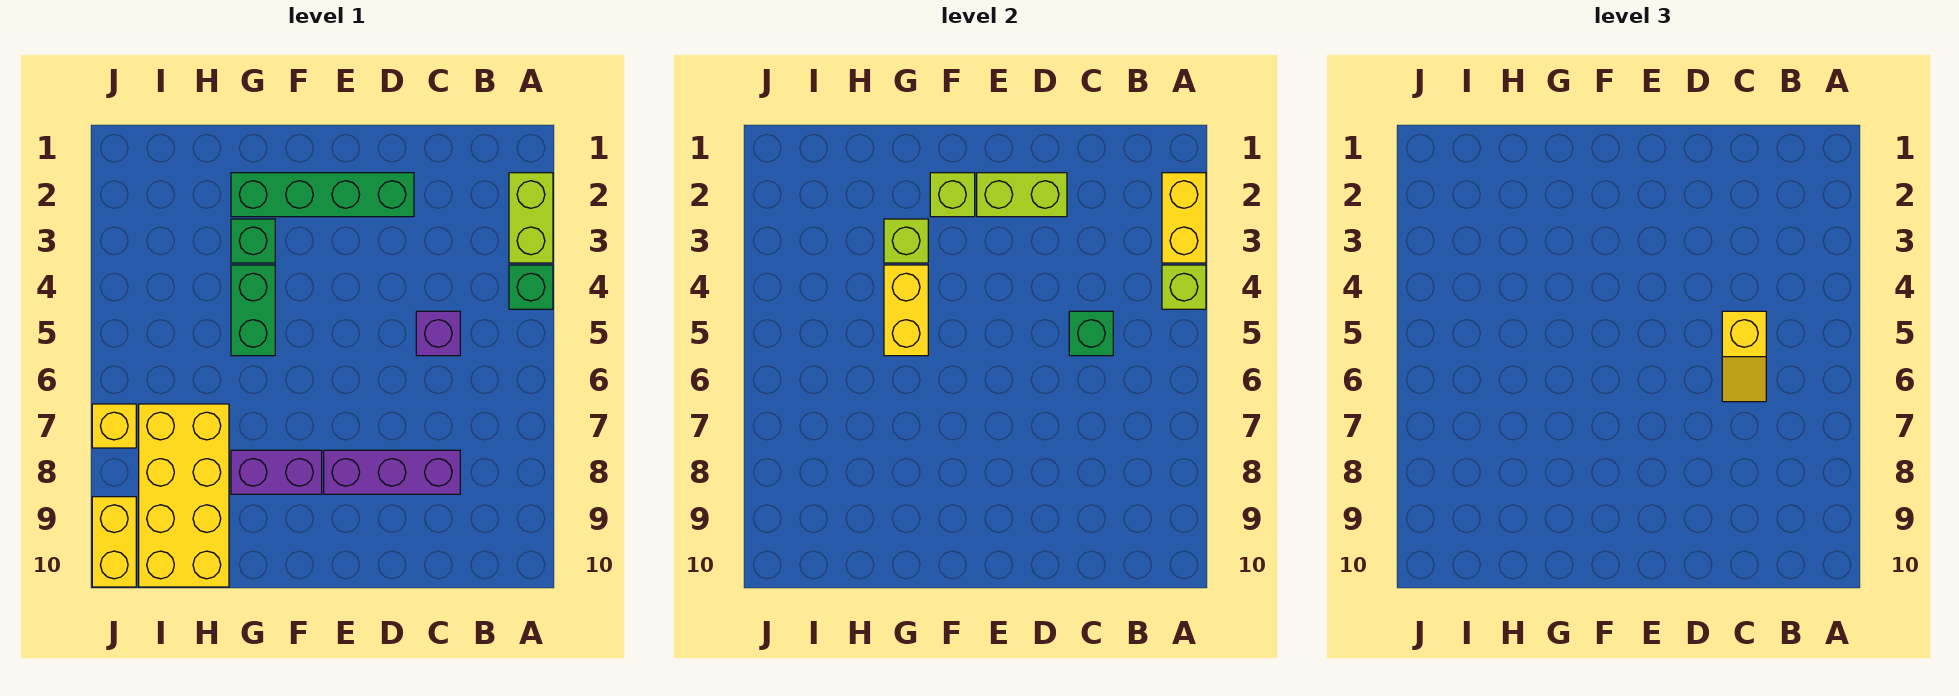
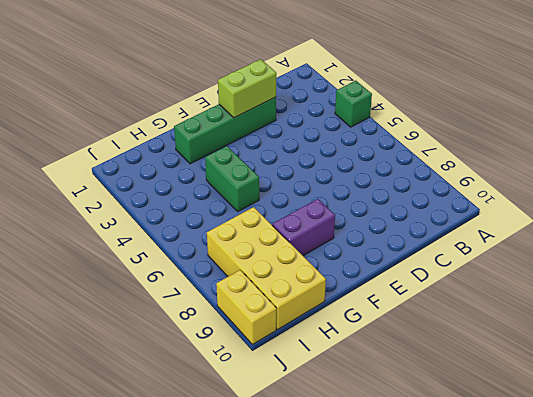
none -> lime brick A2:A3 level 1
none -> purple brick C5 level 1
none -> purple brick C8:E8 level 1

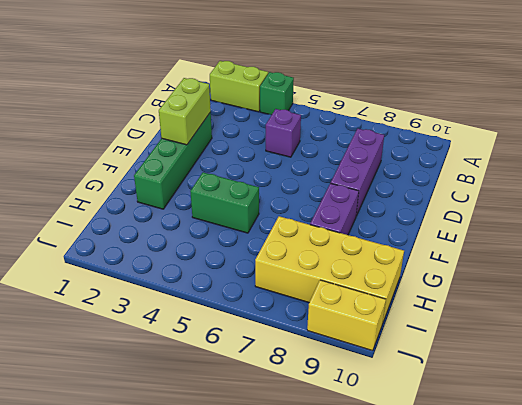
none -> green brick G3 level 1
none -> yellow brick J7 level 1
none -> yellow brick A2:A3 level 2

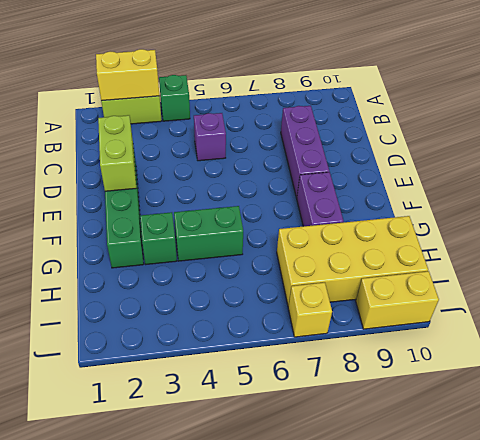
none -> lime brick A4 level 2
none -> green brick C5 level 2
none -> lime brick F2 level 2

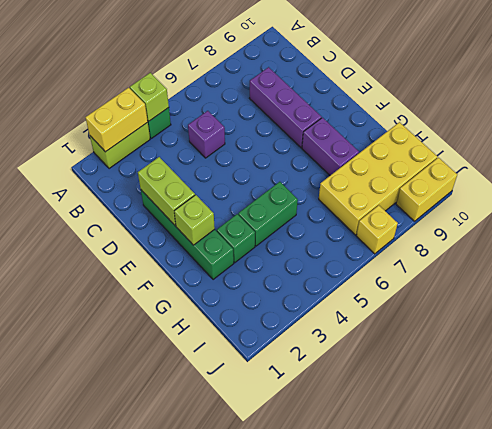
none -> green brick C5 level 2
none -> lime brick G3 level 2
none -> yellow brick G4:G5 level 2

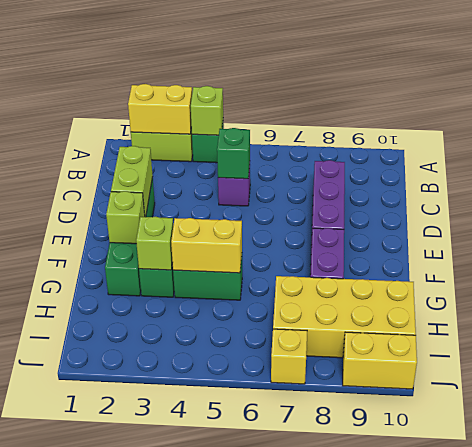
none -> yellow slope C5:C6 level 3 top 5

